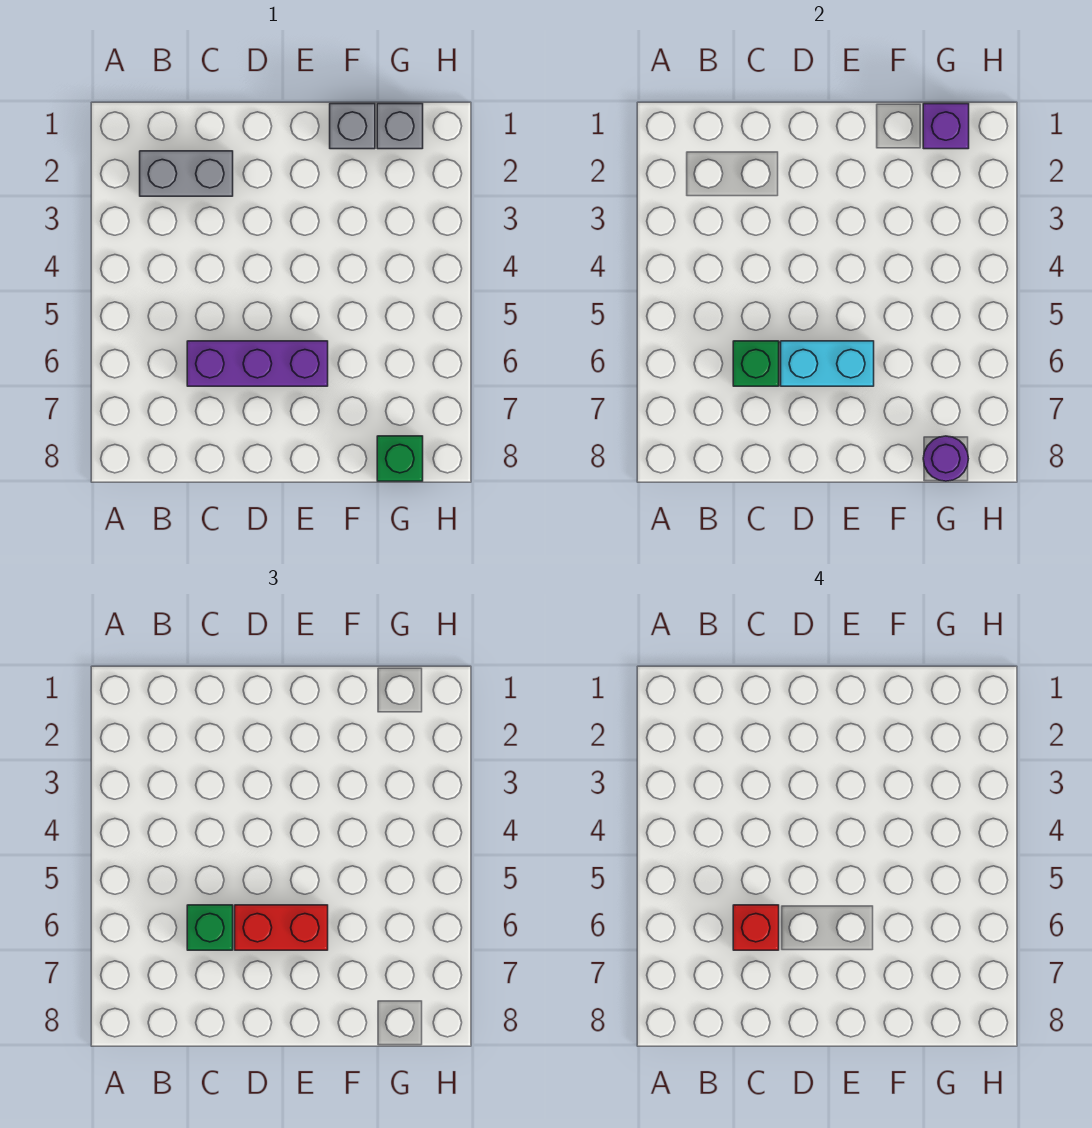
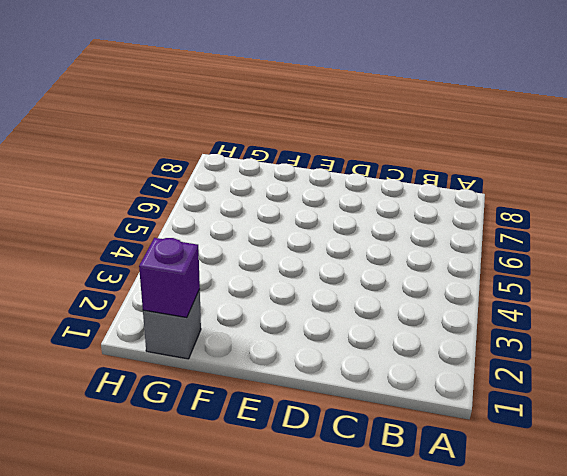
none -> grey brick B2:C2 level 1
none -> purple brick C6:E6 level 1
none -> grey brick F1 level 1

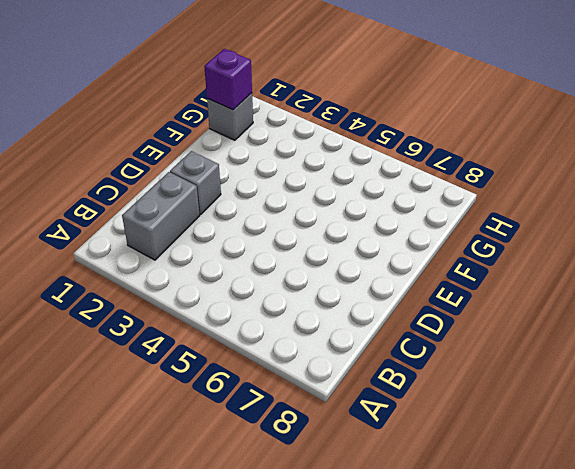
grey brick D2 level 1 -> grey brick F1 level 1
none -> purple brick C6:E6 level 1
none -> green brick G8 level 1
none -> green brick C6 level 2

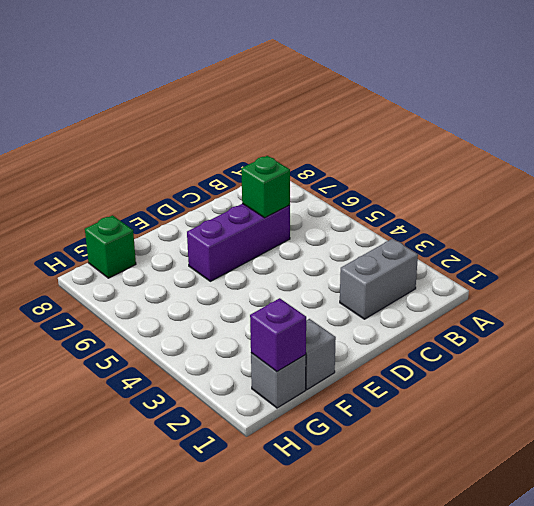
none -> cyan brick D6:E6 level 2
none -> purple round brick G8 level 2
none -> green brick C6 level 3

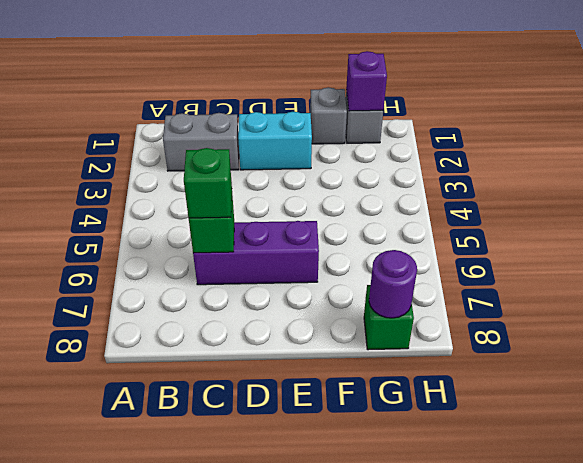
cyan brick D2:E2 level 1 -> cyan brick D6:E6 level 2
none -> red brick D6:E6 level 3
none -> red brick C6 level 4

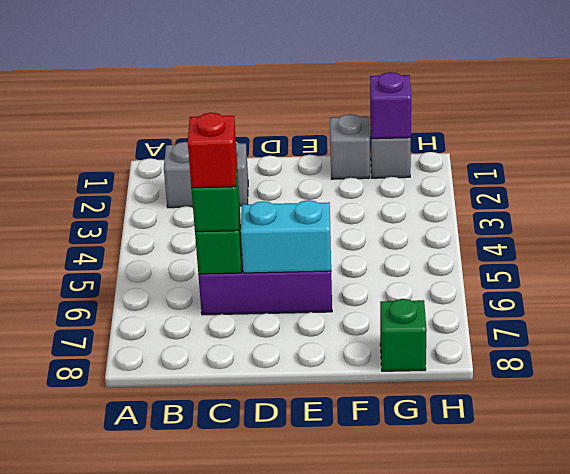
none -> purple round brick G8 level 2
none -> red brick D6:E6 level 3

